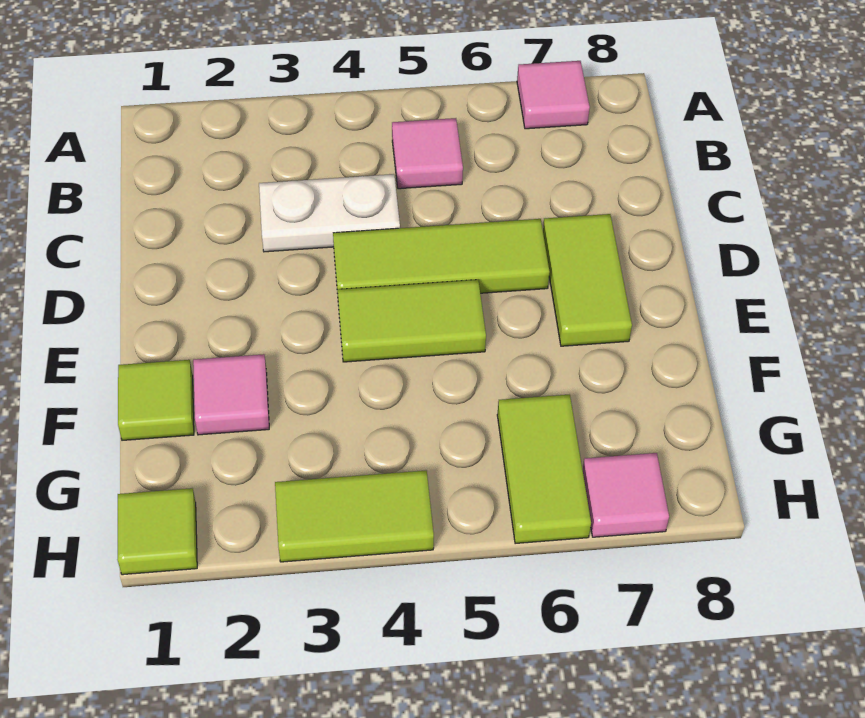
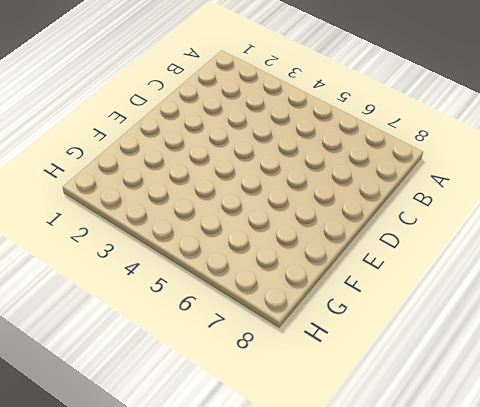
none -> pink tile A7 level 1
none -> pink tile B5 level 1
none -> white plate C3:C4 level 1

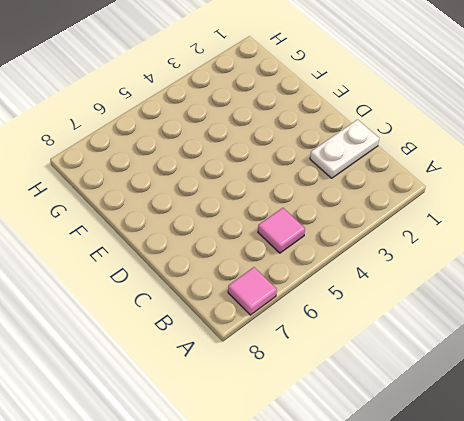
white plate C1:C2 level 1 -> white plate C3:C4 level 1
none -> lime tile D4:D6 level 1
none -> lime tile D7:E7 level 1
none -> lime tile E4:E5 level 1

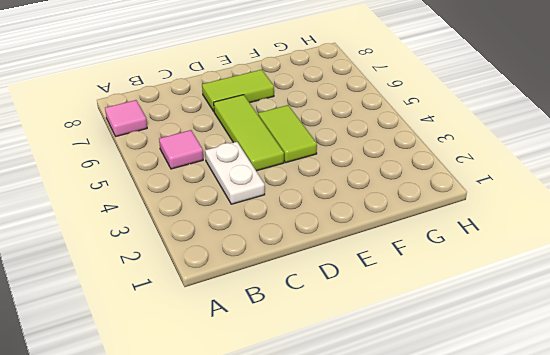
none -> lime tile F1 level 1
none -> pink tile F2 level 1
none -> lime tile G6:H6 level 1

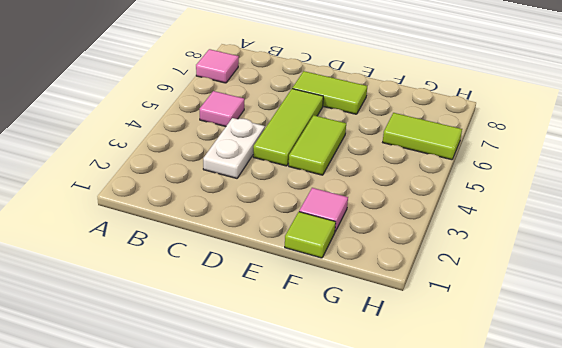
none -> lime tile H1 level 1
none -> lime tile H3:H4 level 1
none -> pink tile H7 level 1

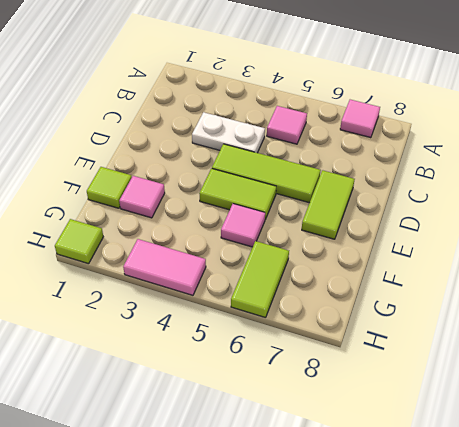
pink tile F5 level 1 -> pink tile H7 level 1
pink tile H3:H4 level 1 -> lime tile H3:H4 level 1

